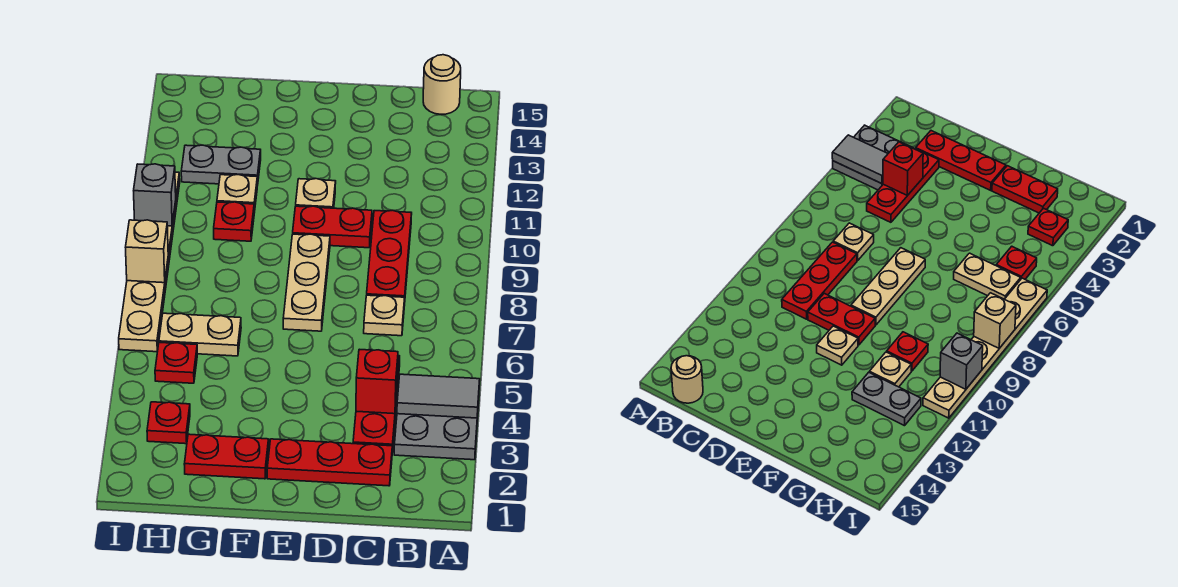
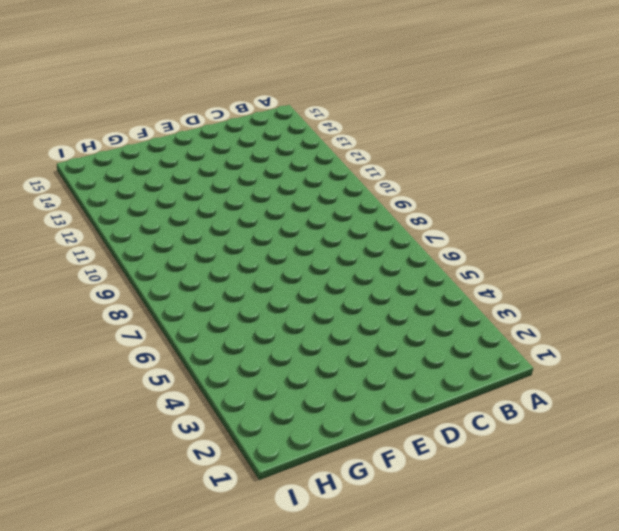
none -> grey plate A3:B4 level 1
none -> tan round brick B15 level 1
none -> red plate C2:E2 level 1

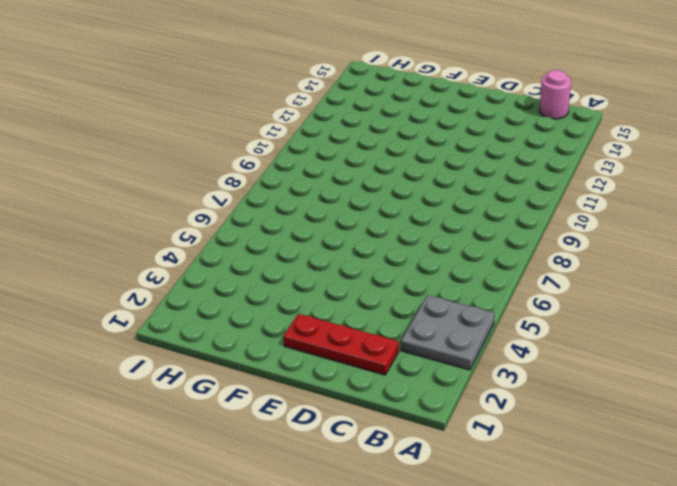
pink round brick B15 level 1 -> tan round brick B15 level 1
none -> red plate C3:C5 level 1
none -> tan plate C7 level 1
none -> red plate C8:C10 level 1

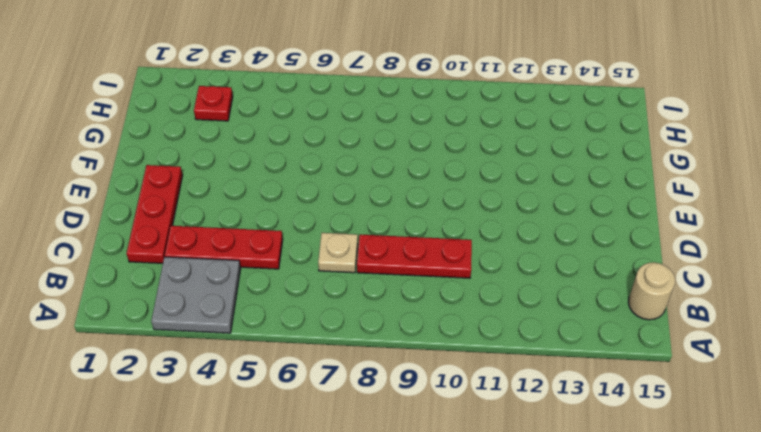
none -> red plate D10:E10 level 1
none -> tan plate E7:E9 level 1
none -> tan plate E11 level 1

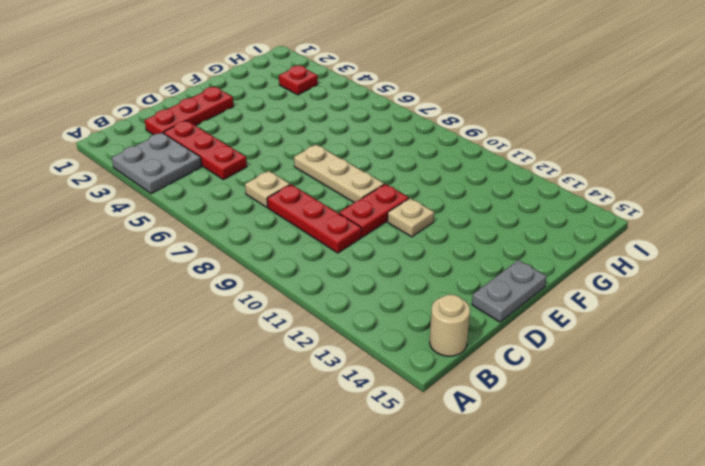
grey plate D15:E15 level 1 -> grey plate G12:H12 level 1
none -> red plate F2:G2 level 1
none -> tan plate G6:H6 level 1
none -> red plate G10 level 1

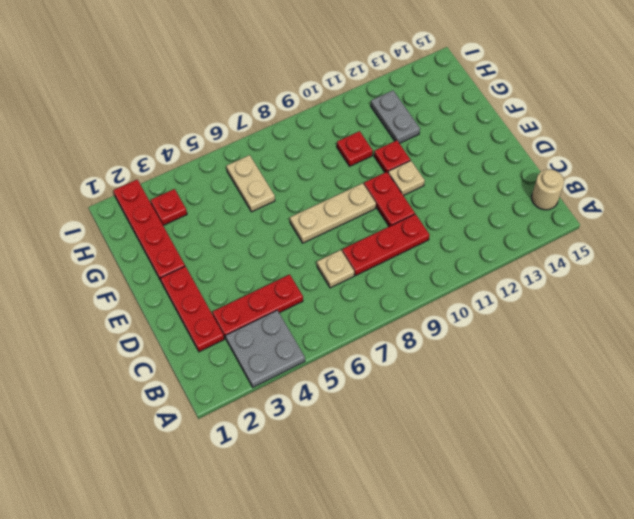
red plate F2:I2 level 1 -> red plate F2:G2 level 1
red plate F11 level 1 -> red plate H5 level 1
none -> tan plate G11 level 1
none -> tan plate I6:I11 level 1
none -> grey tile A4:B4 level 2

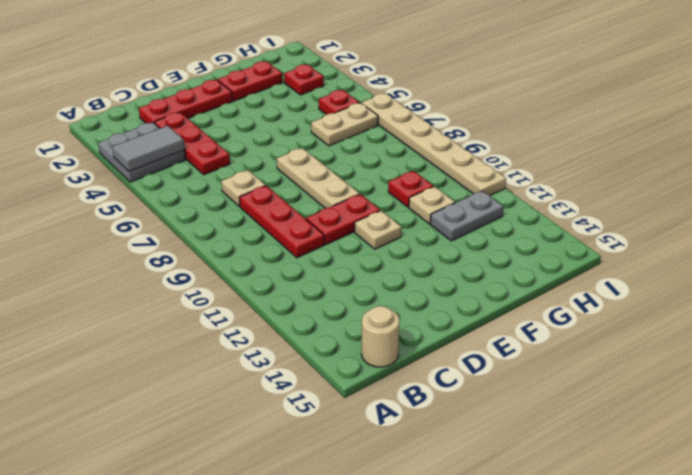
none -> red brick C4 level 2
none -> tan brick I8 level 2
none -> grey brick I10 level 2

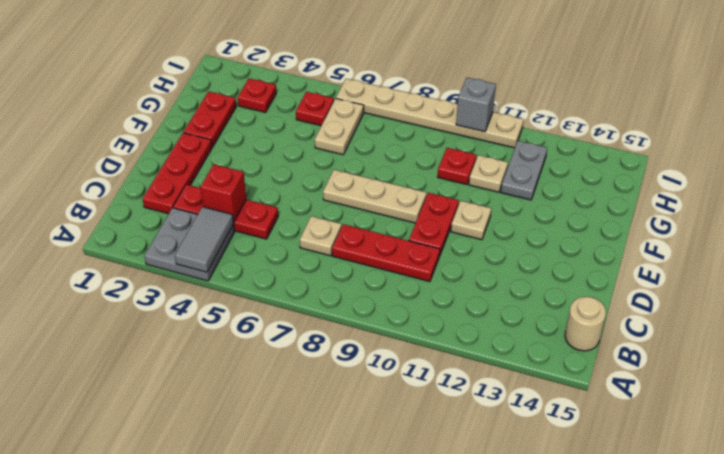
none -> tan brick I8 level 2

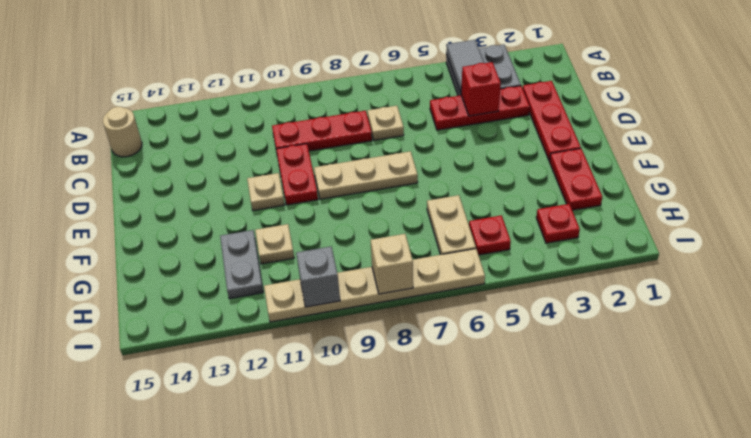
none -> red plate G10 level 1

